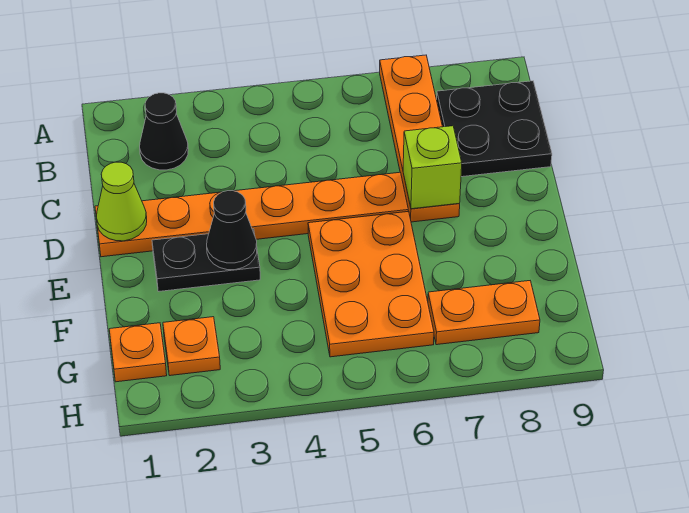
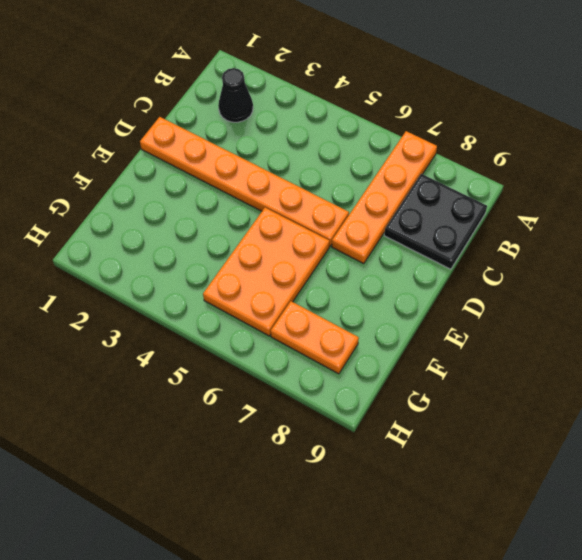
none -> black plate E2:E3 level 1
none -> orange plate G1 level 1
none -> orange plate G2 level 1

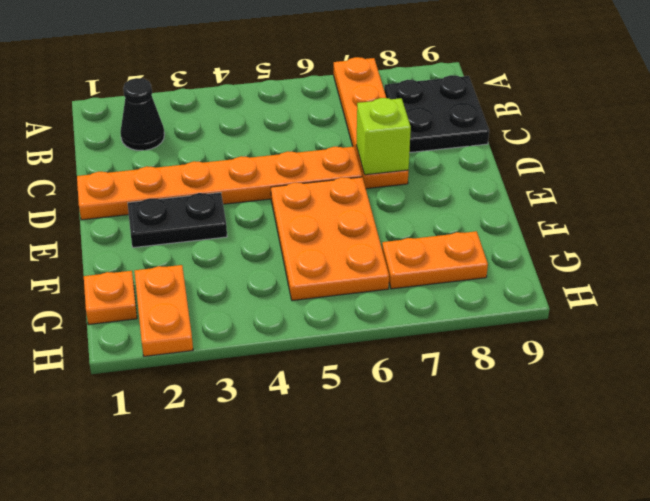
orange plate G2:H2 level 1 -> orange plate G2 level 1
none -> lime cone D1 level 2
none -> black cone E3 level 2

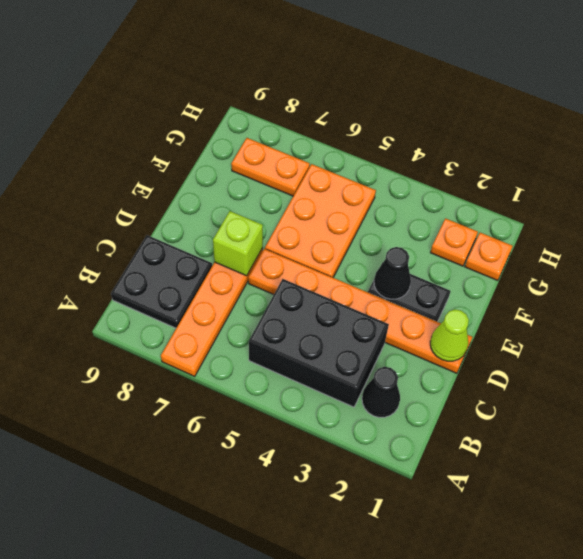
black brick B3:C5 level 1 -> none

